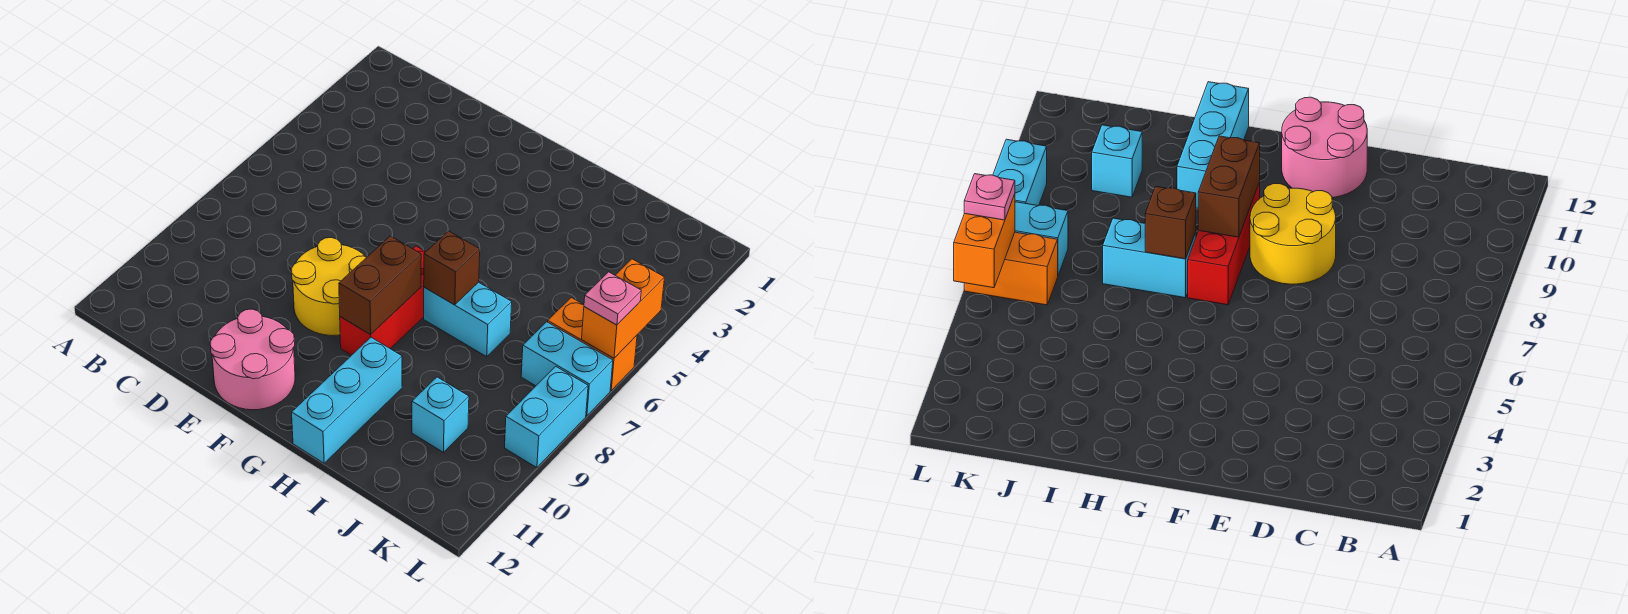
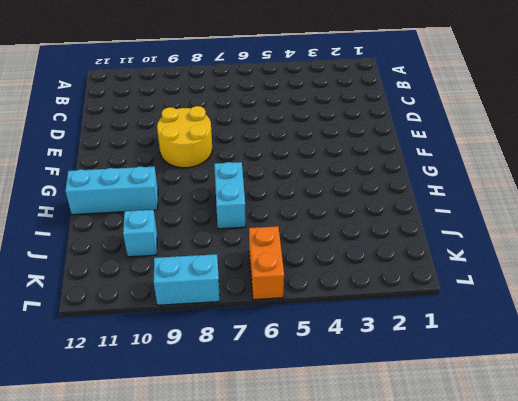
none -> pink round brick E11:F12 level 1
none -> red brick G7:G9 level 1
none -> cyan brick K7:L7 level 1

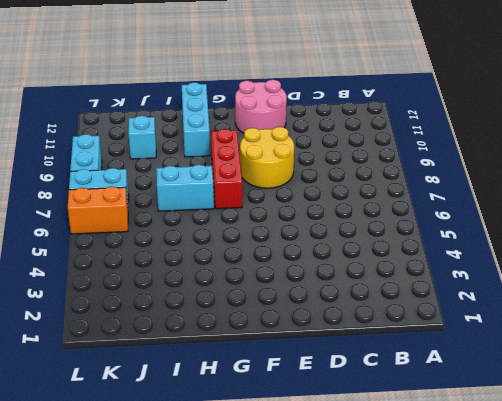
none -> brown brick G8:G9 level 2
none -> brown brick H7 level 2
none -> orange brick L5:L6 level 2

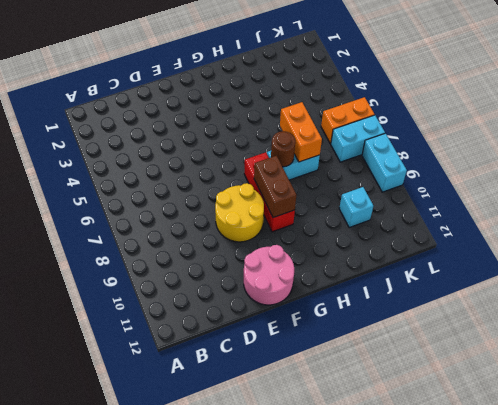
brown round brick H7 level 2 -> brown brick H7 level 2
orange brick I6:I7 level 2 -> orange brick L5:L6 level 2
none -> cyan brick H10:H12 level 1
none -> pink plate L6 level 3

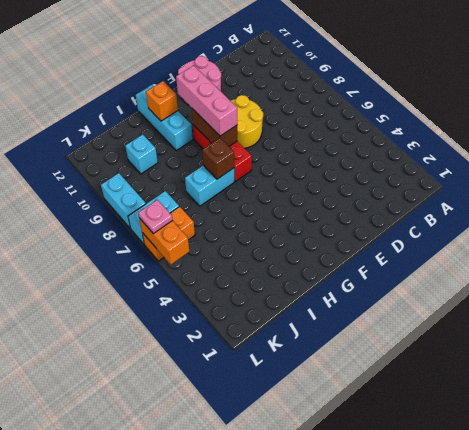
pink brick G8:G10 level 3 -> none
orange brick H11 level 2 -> none

